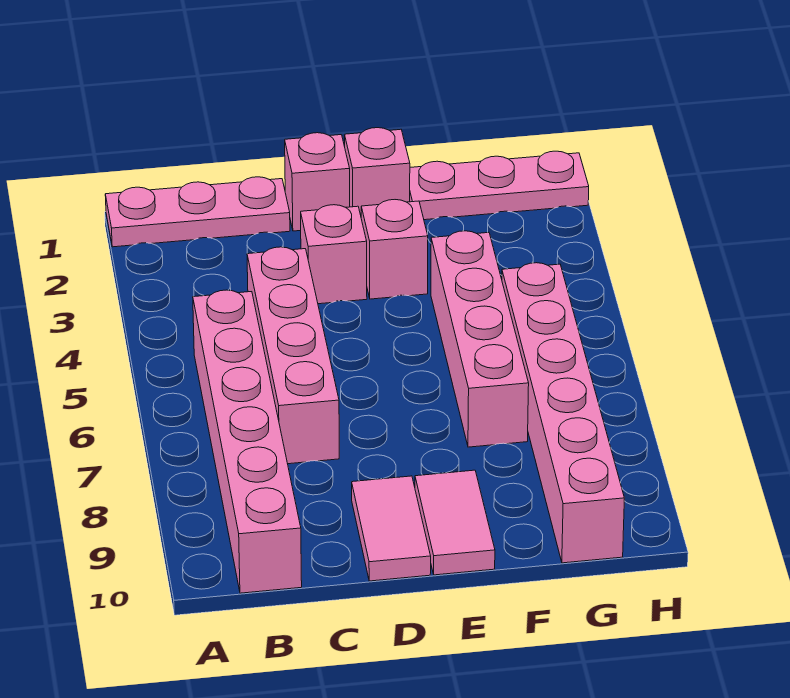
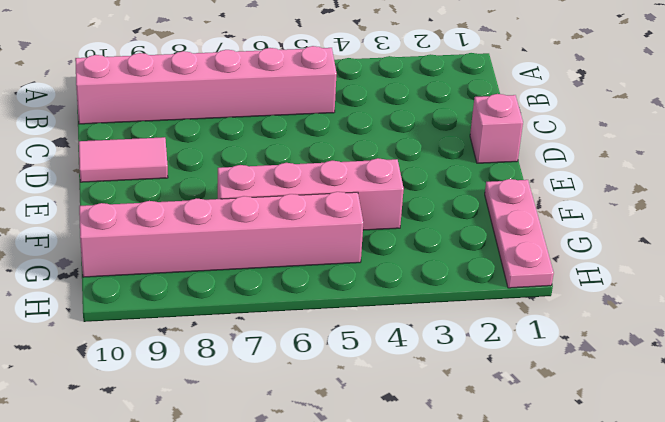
none -> pink plate A1:C1 level 1
none -> pink brick C4:C7 level 1
none -> pink brick D3 level 1

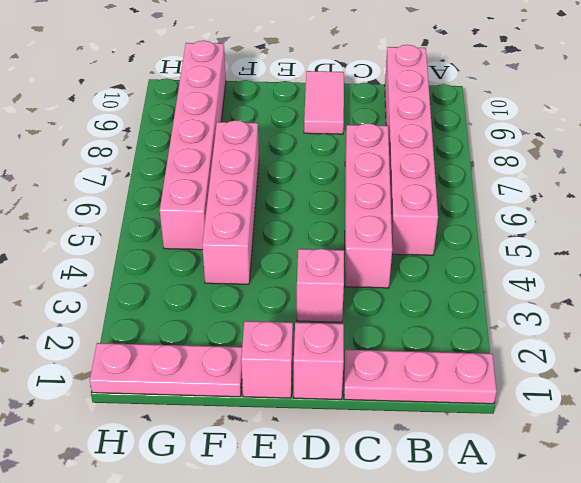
none -> pink brick E3 level 1
none -> pink tile E9:E10 level 1

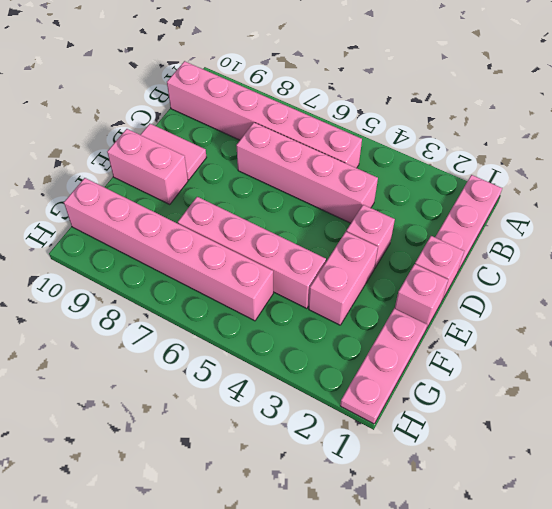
pink brick E3:F3 level 1 -> pink brick E3 level 1
pink brick E9:E10 level 1 -> pink tile E9:E10 level 1

